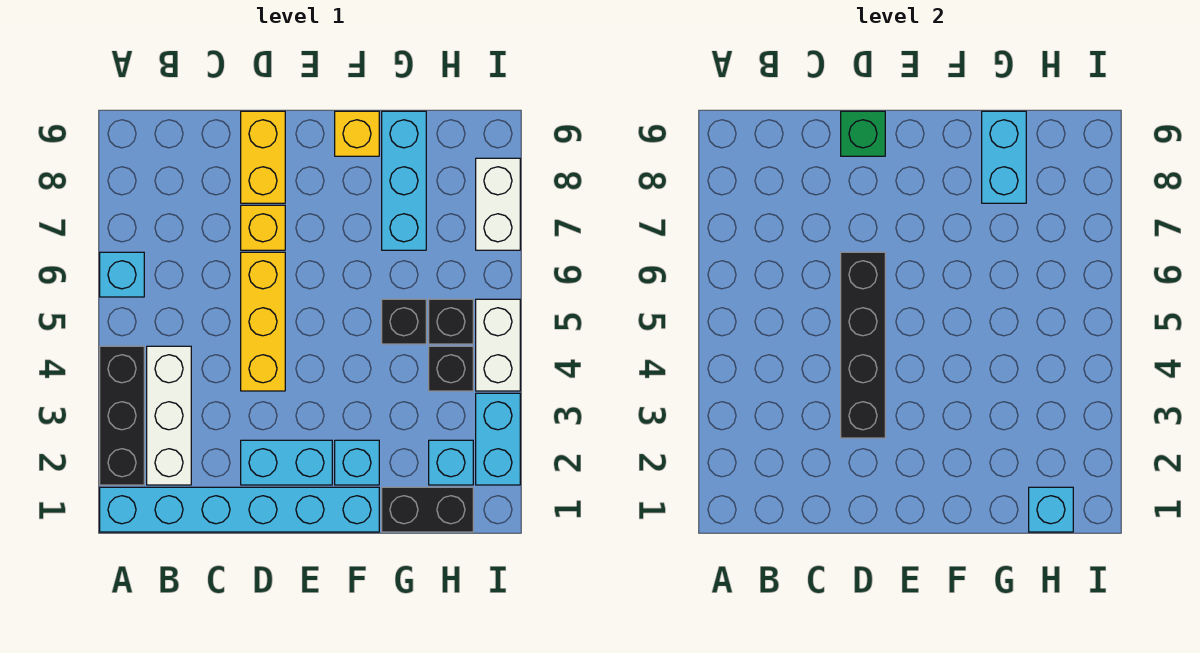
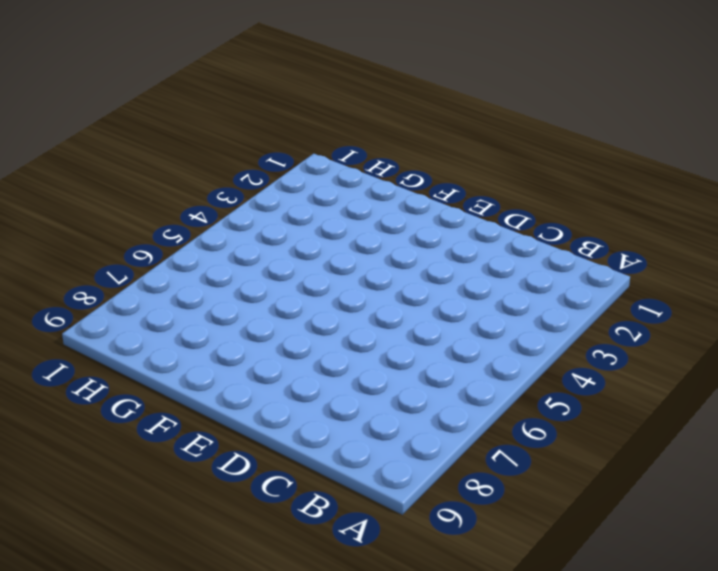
none -> cyan brick A1:F1 level 1
none -> black brick A2:A4 level 1
none -> cyan brick A6 level 1

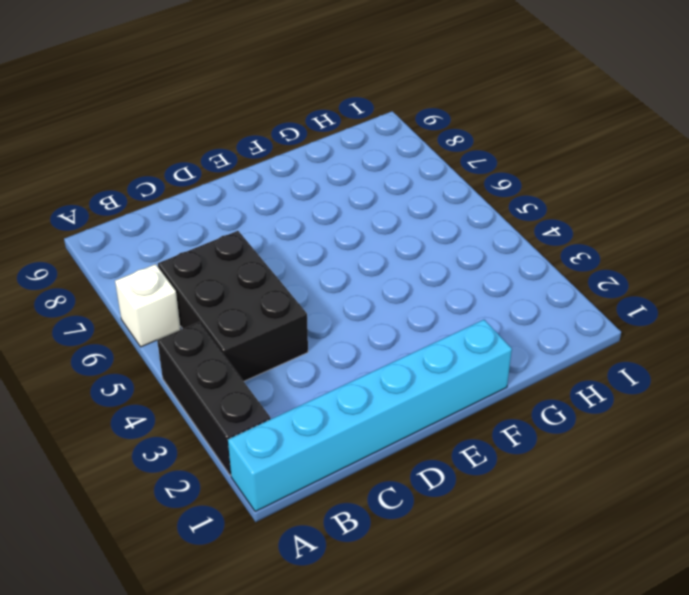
white brick A6 level 1 -> cyan brick A6 level 1
black brick B4:C6 level 1 -> white brick B2:B4 level 1
none -> cyan brick D2:E2 level 1
none -> yellow brick D4:D6 level 1
none -> yellow brick D7 level 1

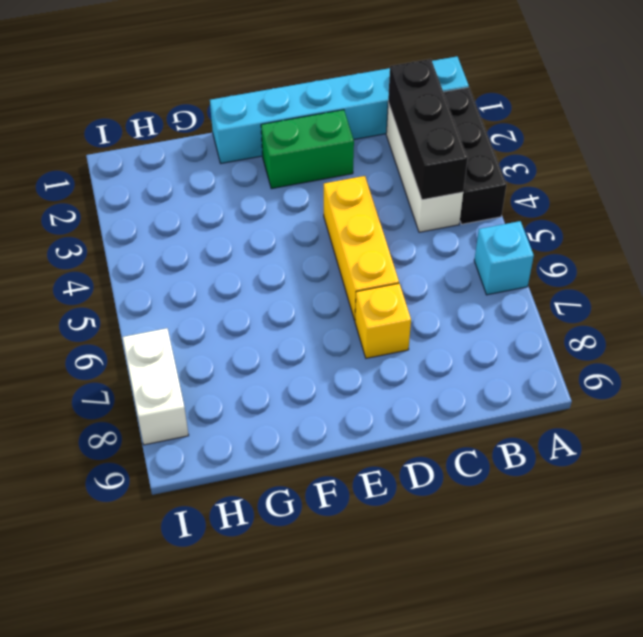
black brick B2:B4 level 2 -> none
green brick D2:E2 level 1 -> cyan brick D2:E2 level 1
none -> yellow brick D8:D9 level 1
none -> cyan brick F2 level 1
none -> yellow brick F9 level 1

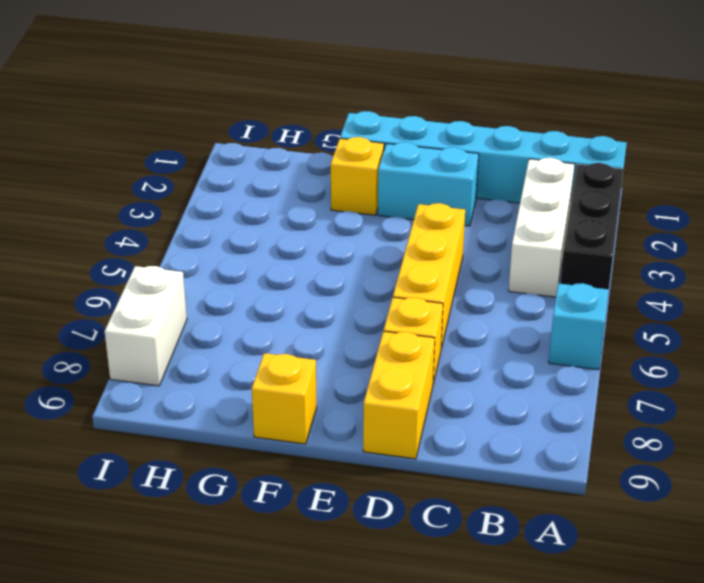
yellow brick F2 level 1 -> cyan brick F2 level 1
none -> black brick G1:H1 level 1
none -> black brick G5 level 1
none -> cyan brick G7:G9 level 1

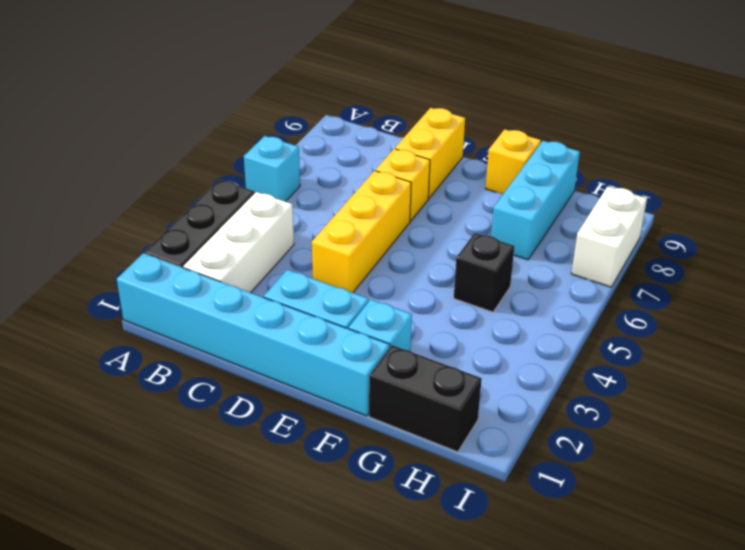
none -> cyan brick H2 level 1
none -> black brick H4 level 1
none -> black brick H5 level 1

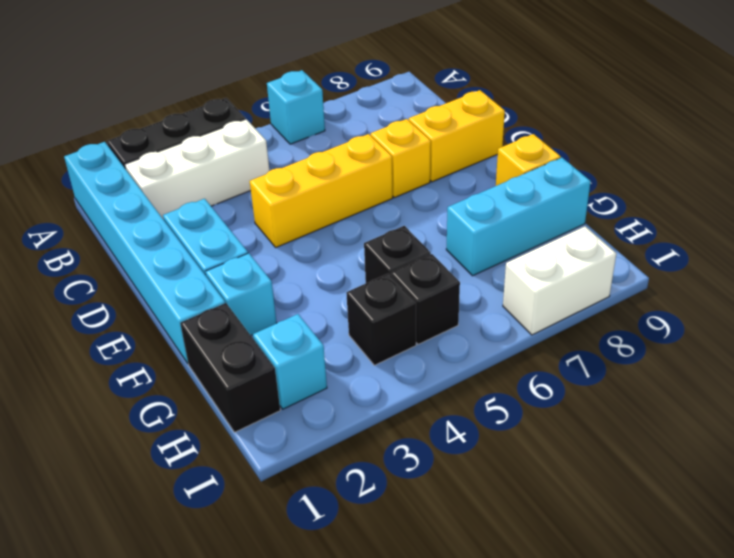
none -> cyan brick I2:I3 level 1
none -> white brick I4:I5 level 1
none -> black brick D3:D6 level 2

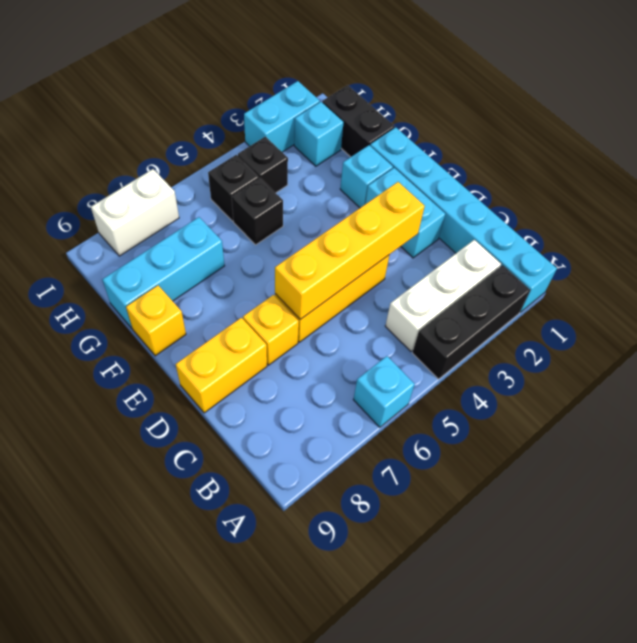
yellow brick D3:D6 level 2 -> black brick D3:D6 level 2
none -> white brick I4:I5 level 1
none -> green brick D9 level 2
none -> cyan brick G8:G9 level 2

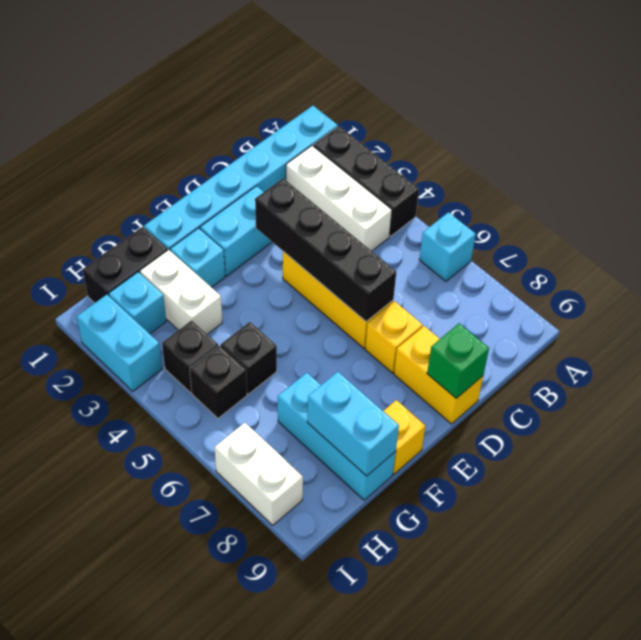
white brick G2:G3 level 1 -> white brick I4:I5 level 1
none -> cyan brick H1 level 2

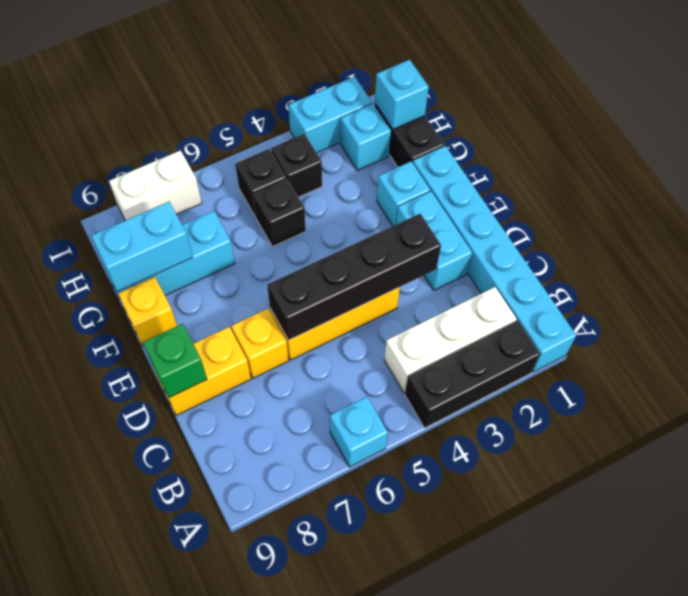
none -> white brick I4:I5 level 1

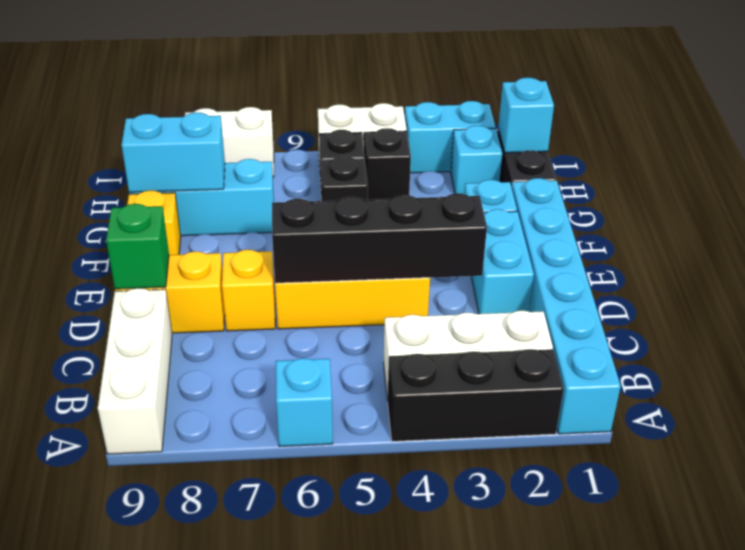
white brick A9:C9 level 1 -> none

